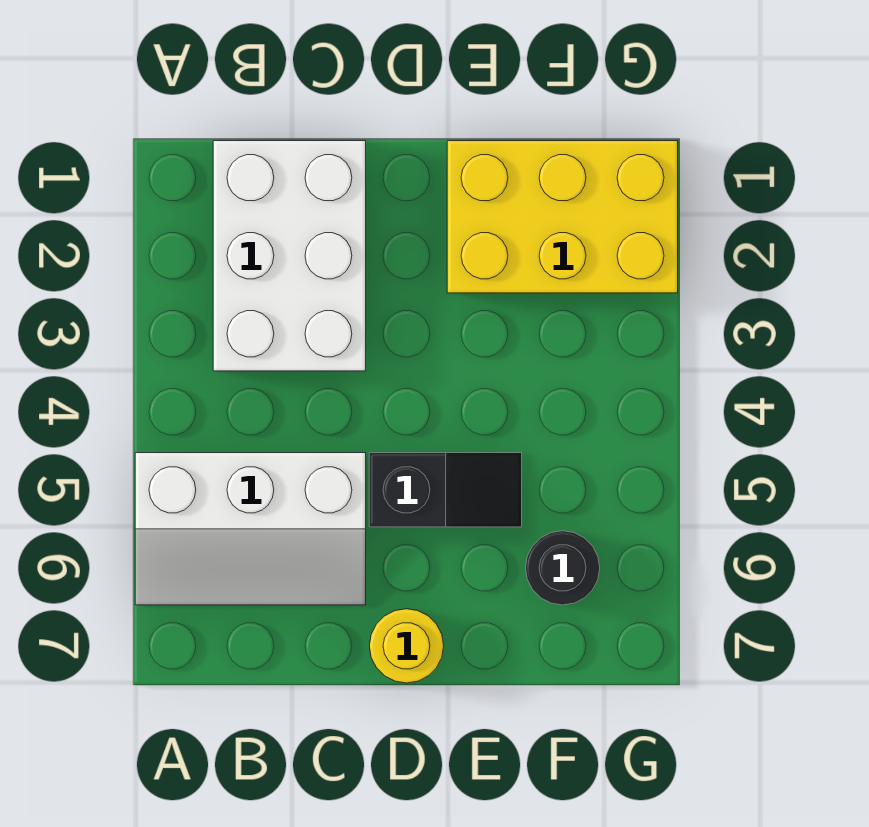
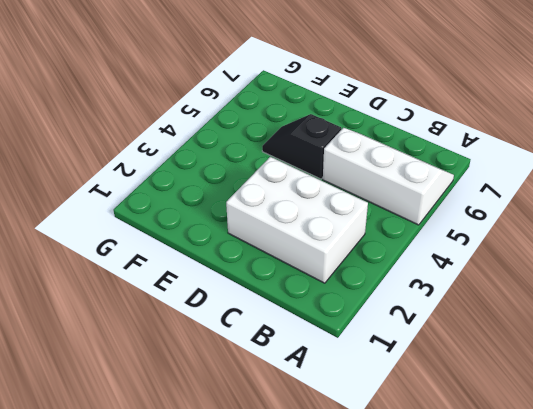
white brick B2:D3 level 1 -> white brick B1:C3 level 1
none -> yellow round brick D7 level 1
none -> yellow brick E1:G2 level 1

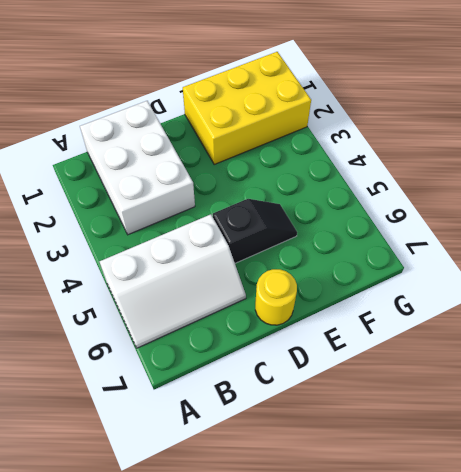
none -> black round brick F6 level 1

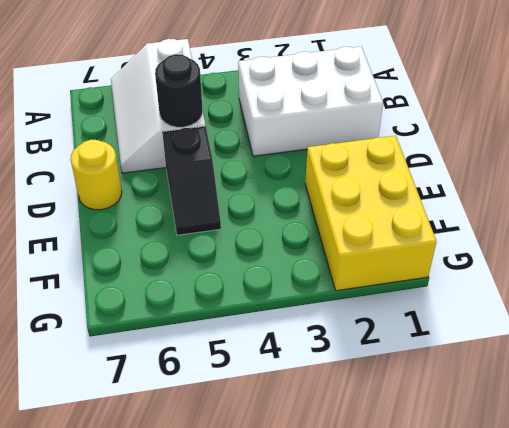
black round brick C5 level 2 -> black round brick F6 level 1

